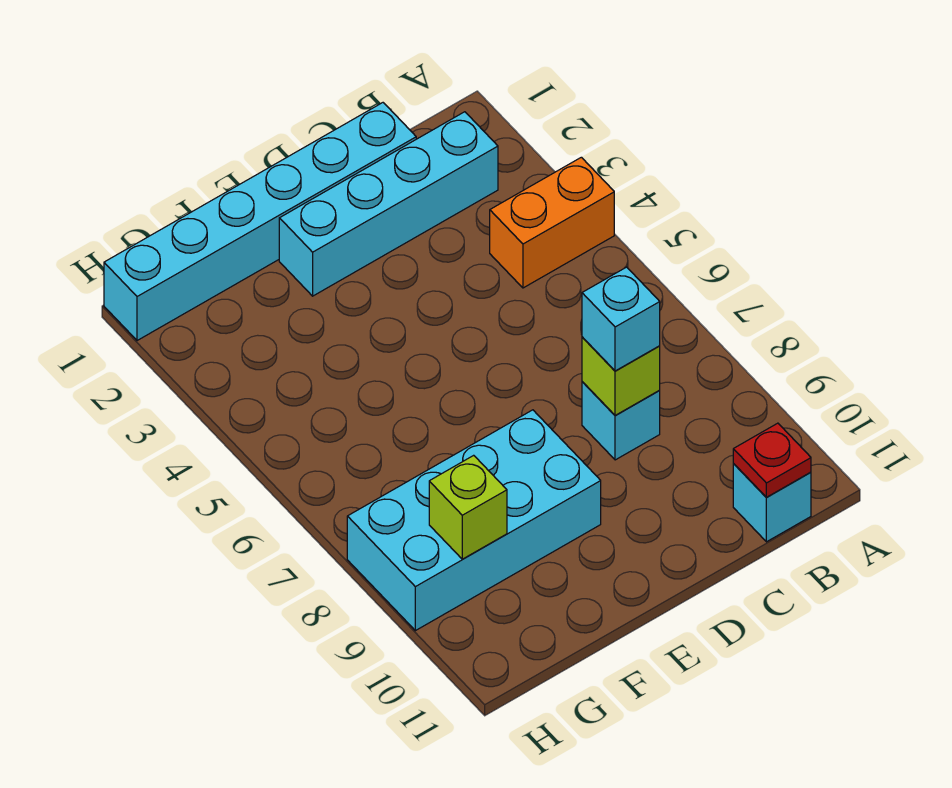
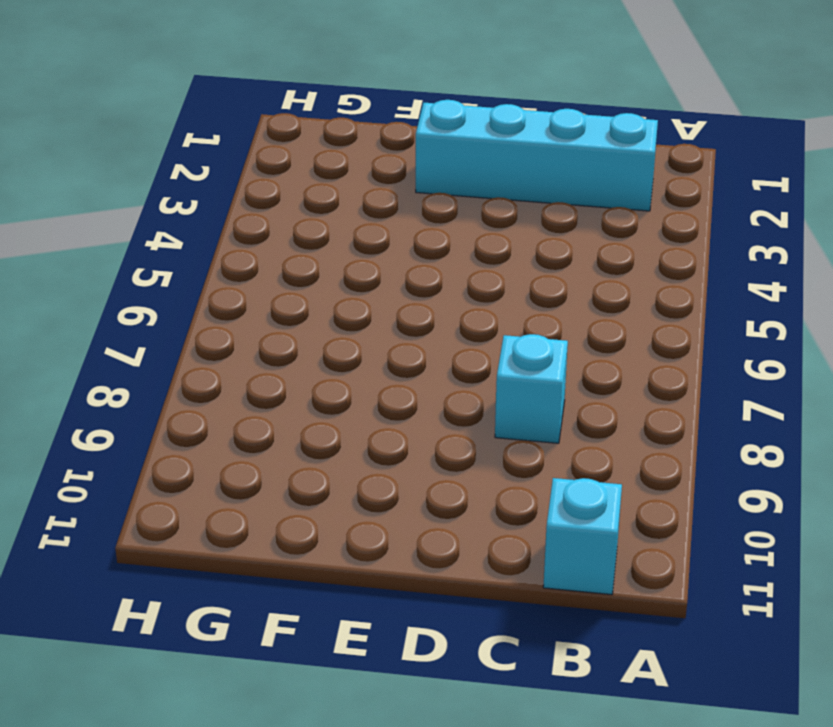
none -> orange brick A4:B4 level 1
none -> cyan brick C1:H1 level 1

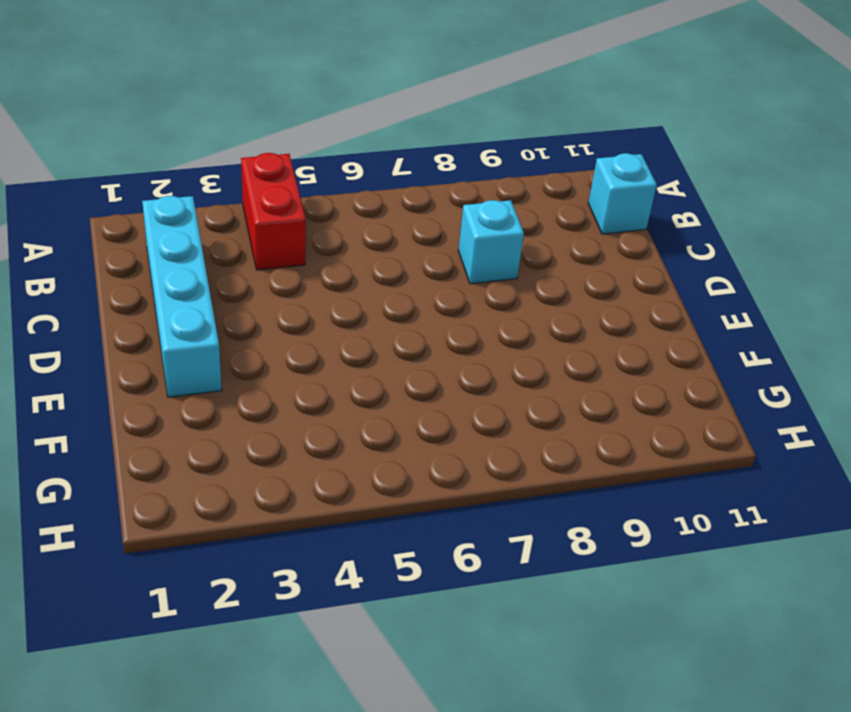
red brick A4:B4 level 1 -> orange brick A4:B4 level 1
none -> cyan brick C1:H1 level 1
none -> cyan brick E8:H9 level 1

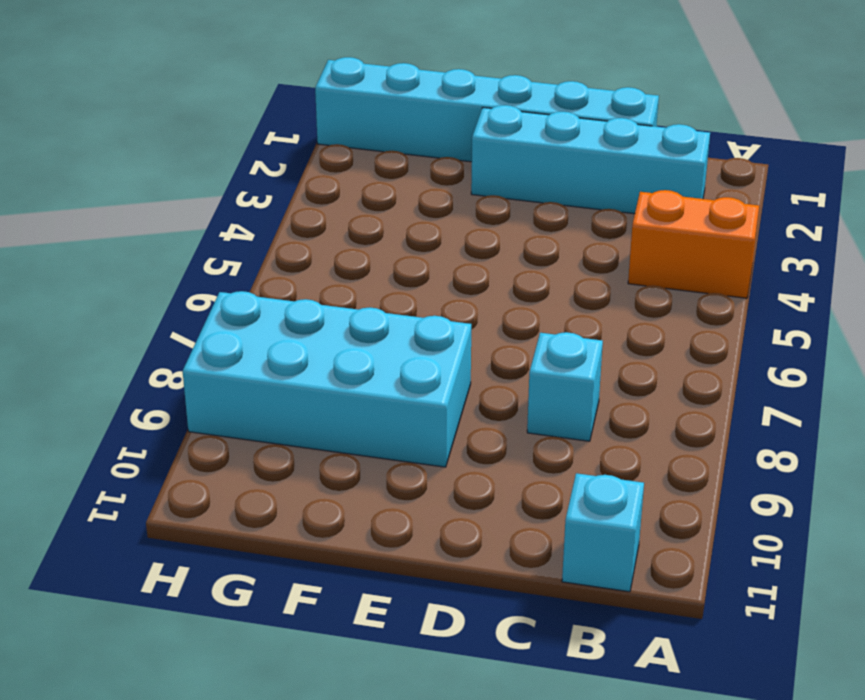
none -> red plate B11 level 2
none -> lime brick C8 level 2

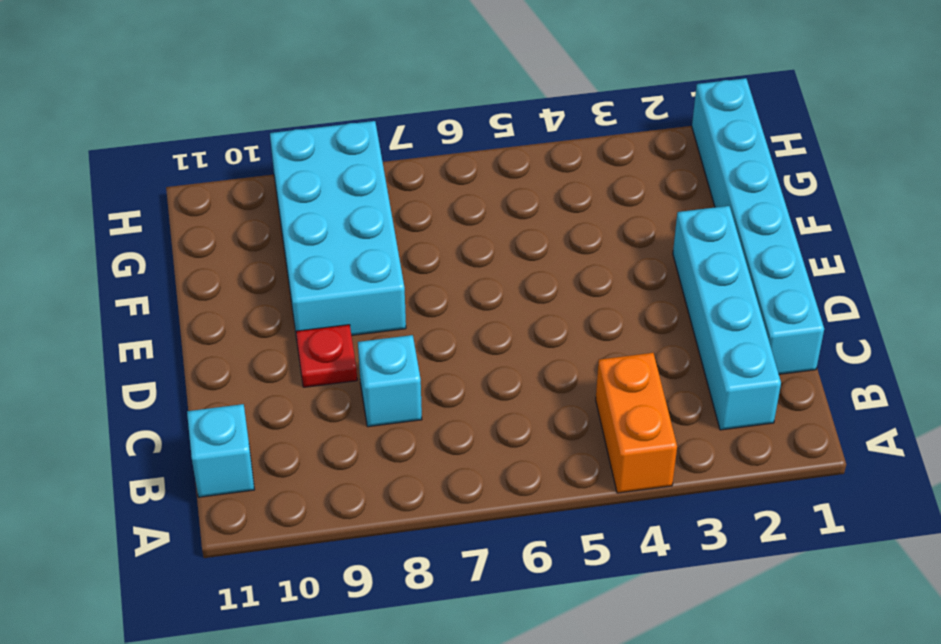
red plate D9 level 1 -> red plate B11 level 2
none -> lime brick C8 level 2
none -> lime brick G9 level 2

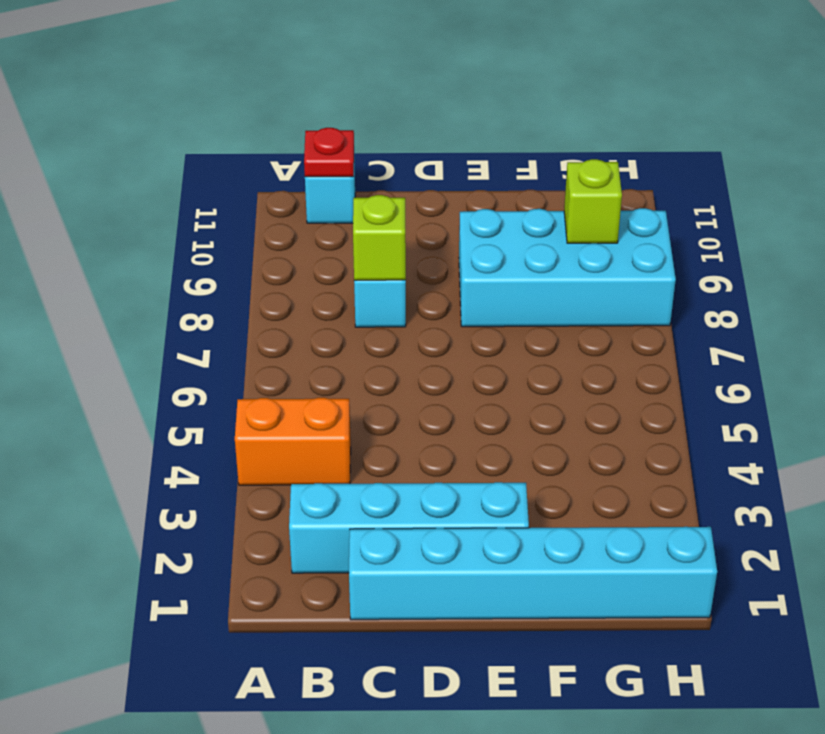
none -> cyan brick C8 level 3

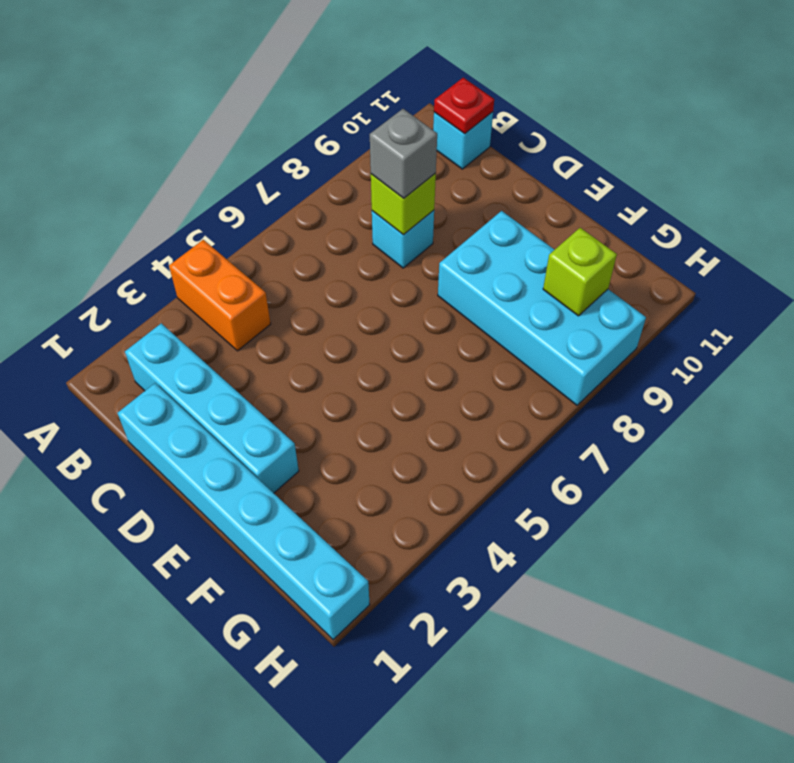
grey brick C8 level 3 -> cyan brick C8 level 3

